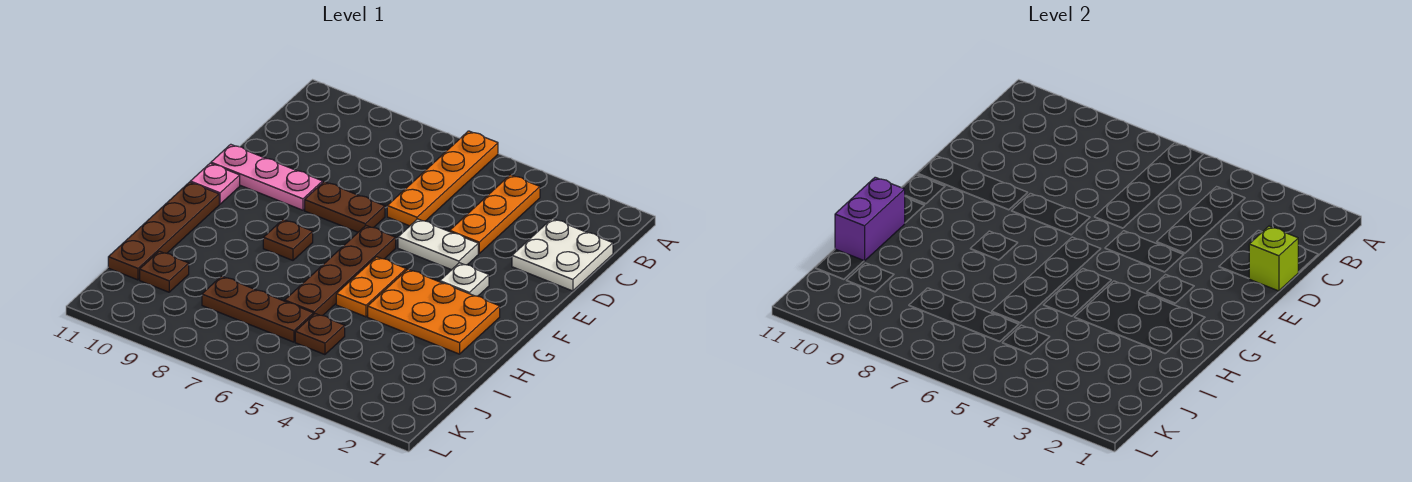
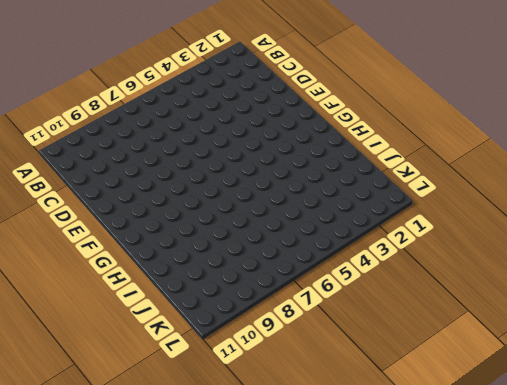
none -> orange plate A6:D6 level 1
none -> orange plate B4:D4 level 1
none -> white plate C1:D2 level 1

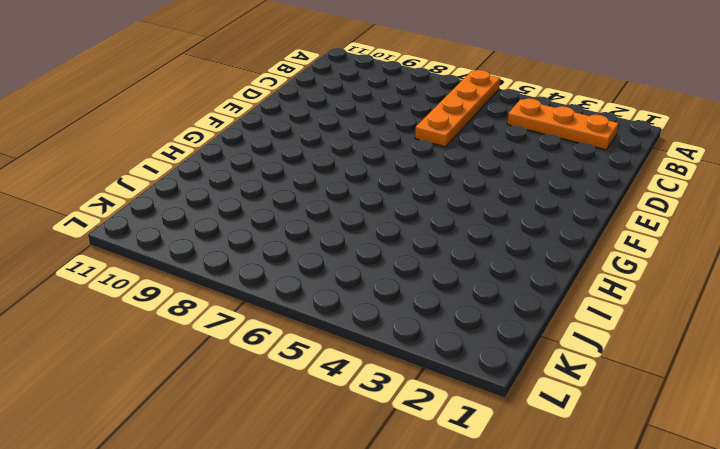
orange plate B2:B4 level 1 -> orange plate B4:D4 level 1
none -> white plate C1:D2 level 1
none -> white plate E4:E5 level 1
none -> brown plate E7:E8 level 1

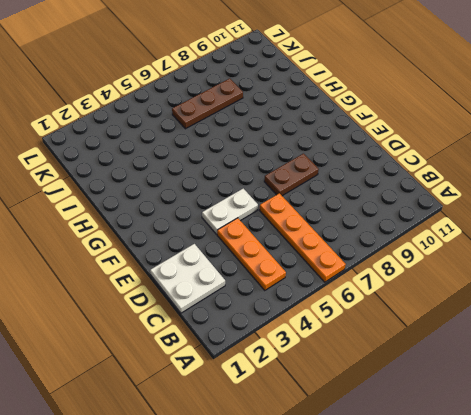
none -> pink plate E9:E11 level 1
none -> white plate F3 level 1
none -> brown plate F6:I6 level 1

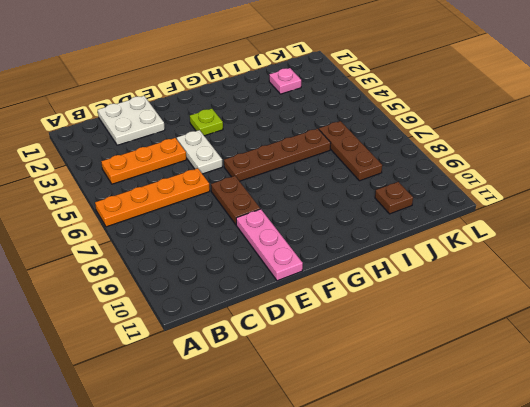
lime plate F3 level 1 -> white plate F3 level 1
pink plate J2 level 1 -> pink plate F11 level 1
none -> orange plate G2:H4 level 1
none -> orange plate G5:H5 level 1
none -> brown plate G8 level 1

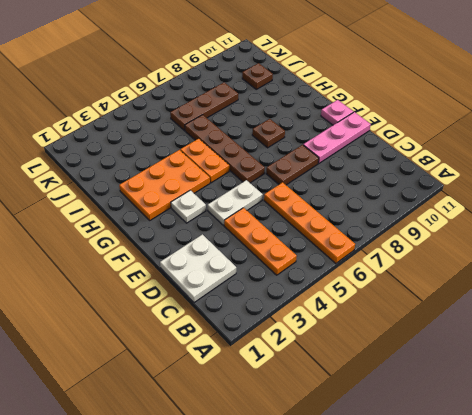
none -> brown plate G11:J11 level 1
none -> brown plate J5 level 1
none -> lime brick D1 level 2

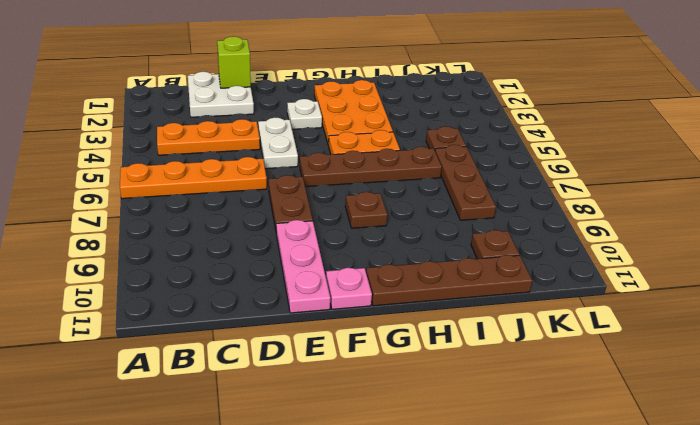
none -> purple brick H11:I11 level 2

